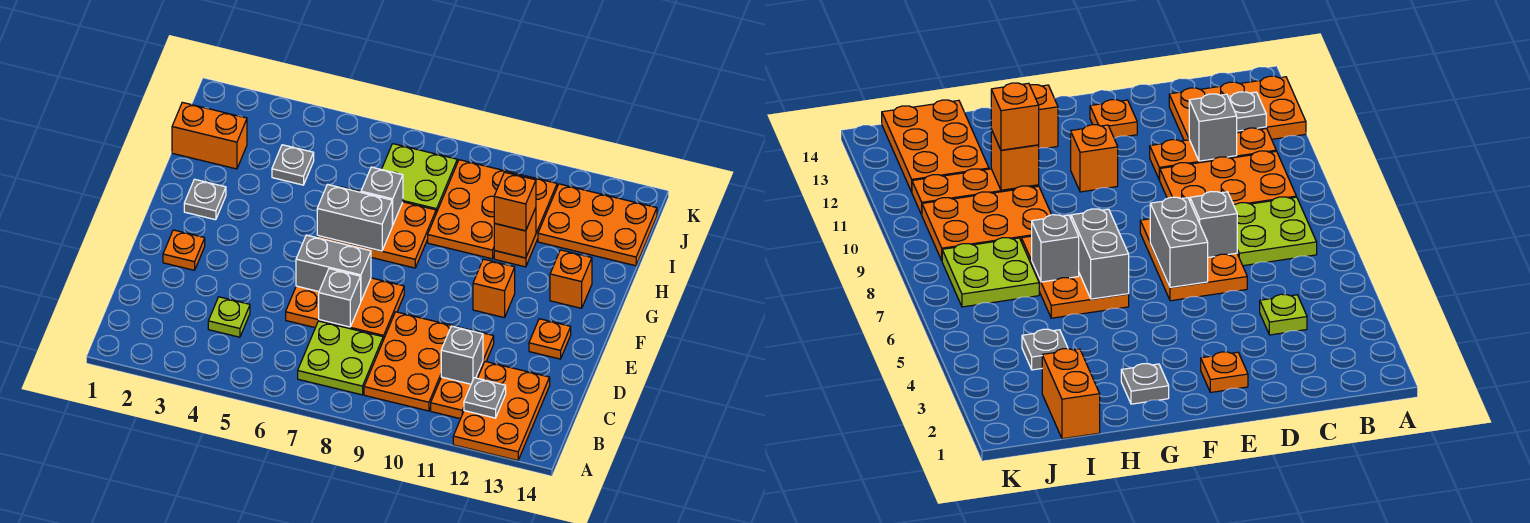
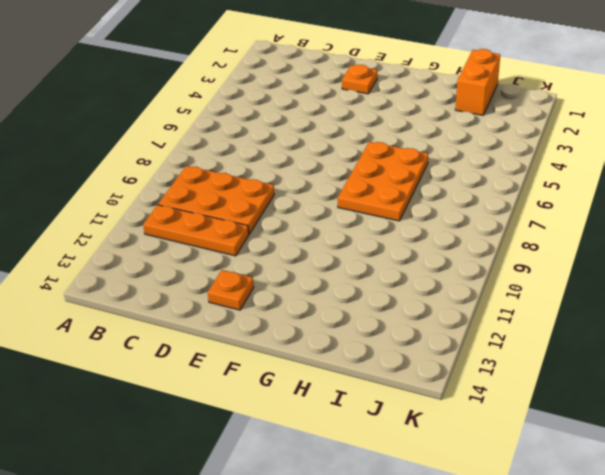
none -> orange plate A12:C13 level 1
none -> lime plate B7:C8 level 1
none -> lime plate C4 level 1

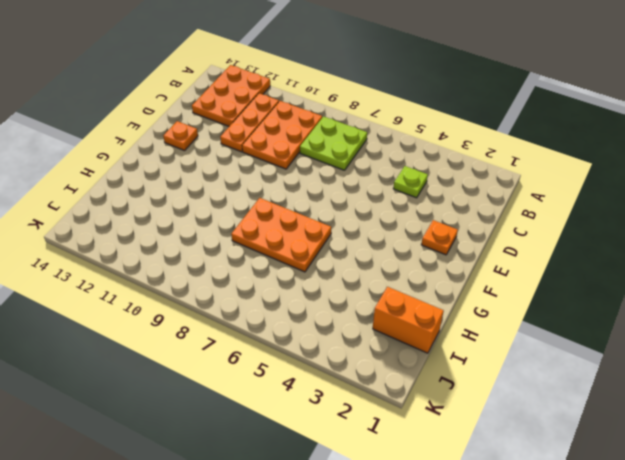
none -> orange plate D6:E8 level 1
none -> orange brick F11 level 1
none -> grey plate G2 level 1

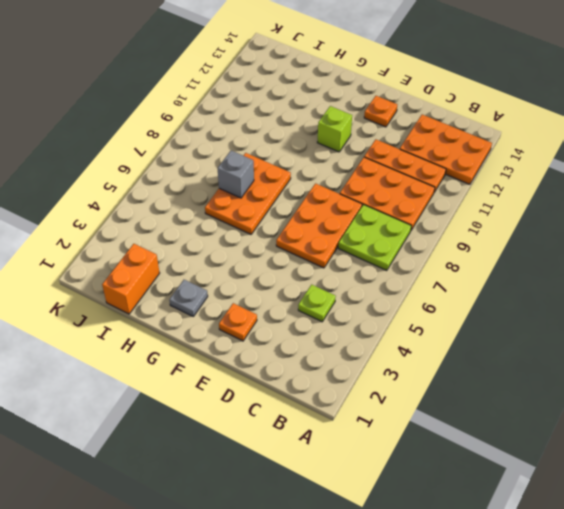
lime brick F11 level 1 -> orange brick F11 level 1
none -> orange brick G13 level 1
none -> orange plate H9:J10 level 1
none -> orange plate H11:J11 level 1

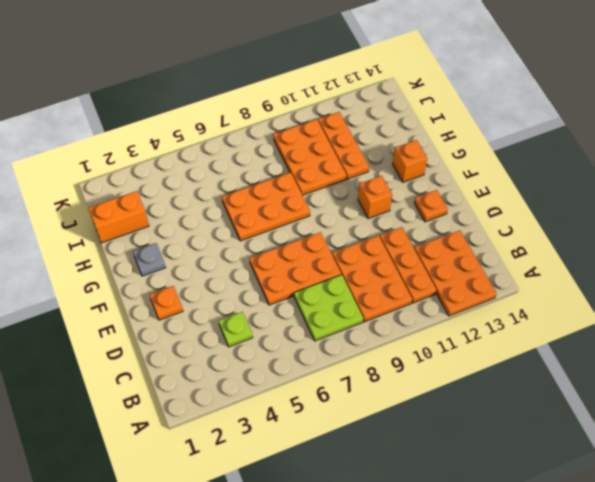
none -> grey plate I4 level 1
none -> lime plate I7:J8 level 1
none -> orange plate I12:J14 level 1

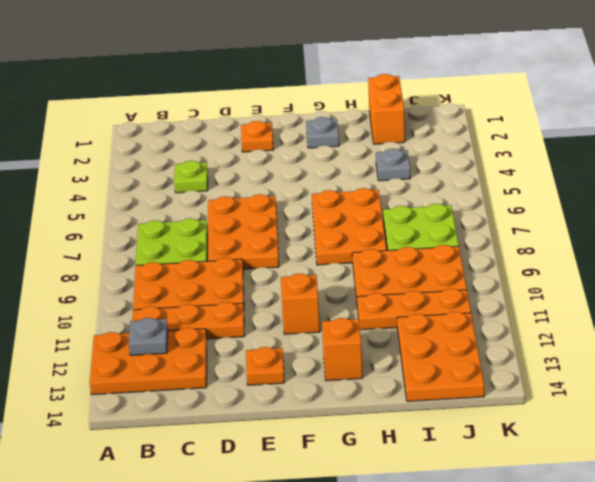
none -> grey brick C11 level 2
none -> grey brick D7 level 2
none -> grey brick E6:E7 level 2

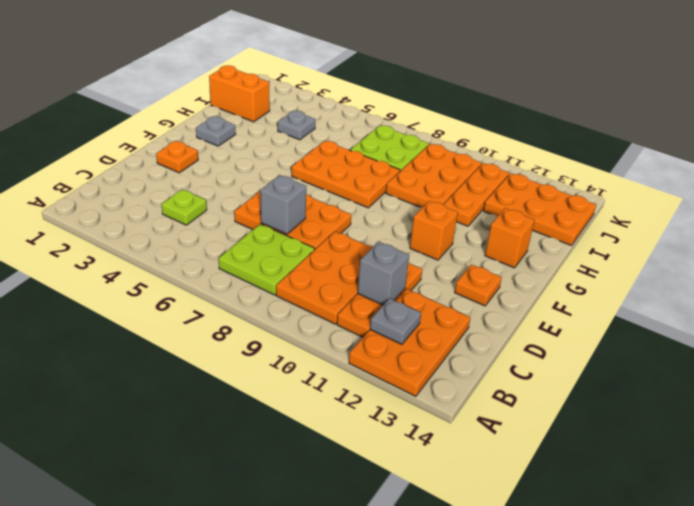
none -> grey brick E6:E7 level 2
none -> grey brick G6:G7 level 2
none -> grey brick H7 level 2

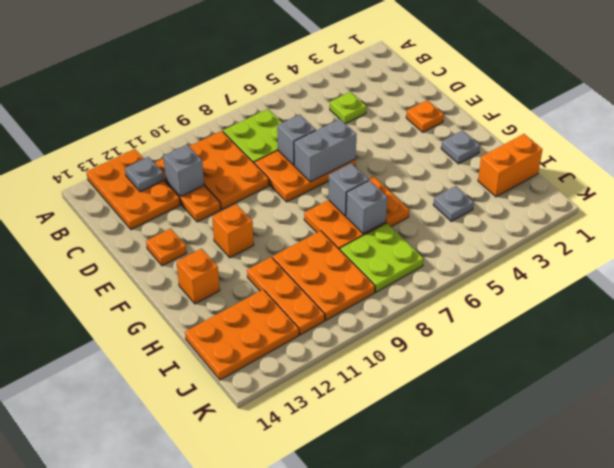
grey brick G7 level 2 -> grey brick G6:G7 level 2
none -> orange brick H11 level 2
none -> orange brick H11 level 3

